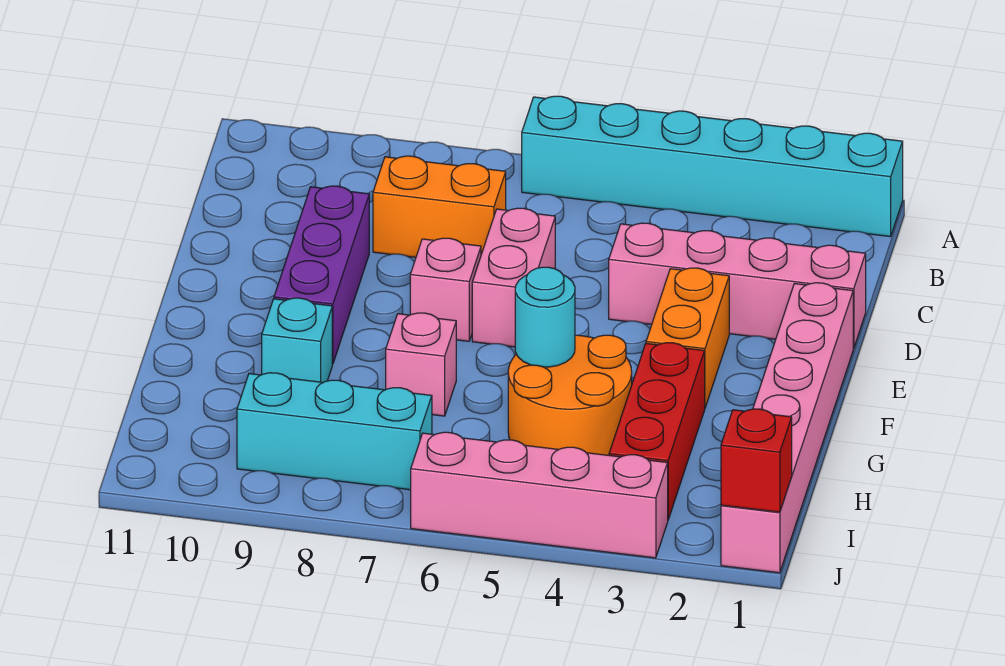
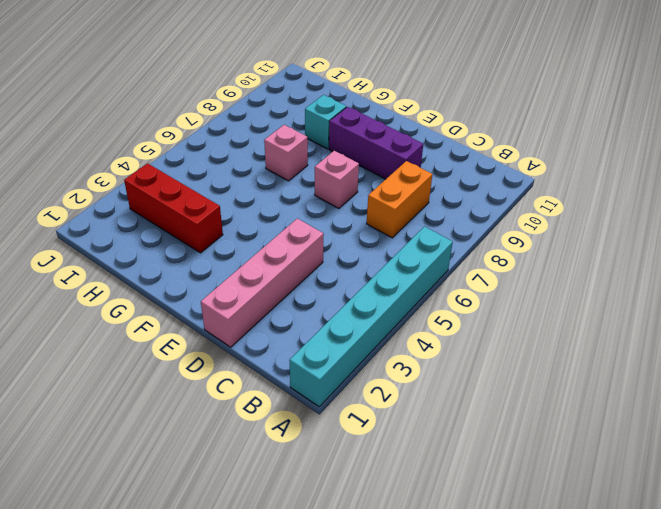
none -> pink brick D6:E6 level 1
none -> pink brick E1:J1 level 1
none -> orange brick E3:F3 level 1

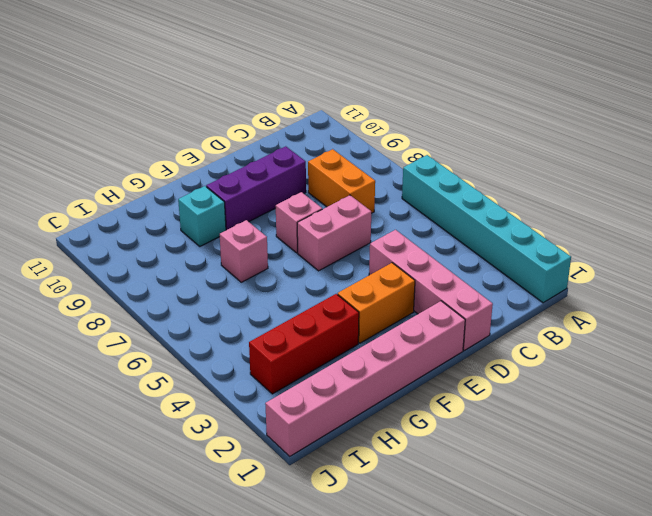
none -> orange round brick G4:H5 level 1
none -> cyan brick I7:I9 level 1
none -> pink brick J3:J6 level 1

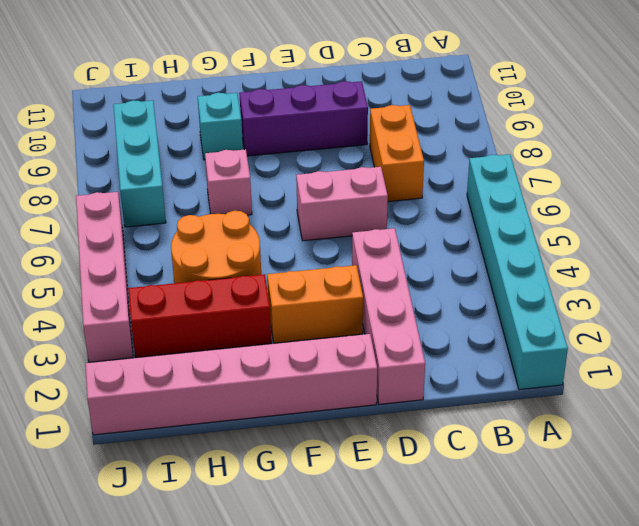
none -> pink brick E7 level 1
none -> cyan round brick G5 level 2
none -> red brick J1 level 2

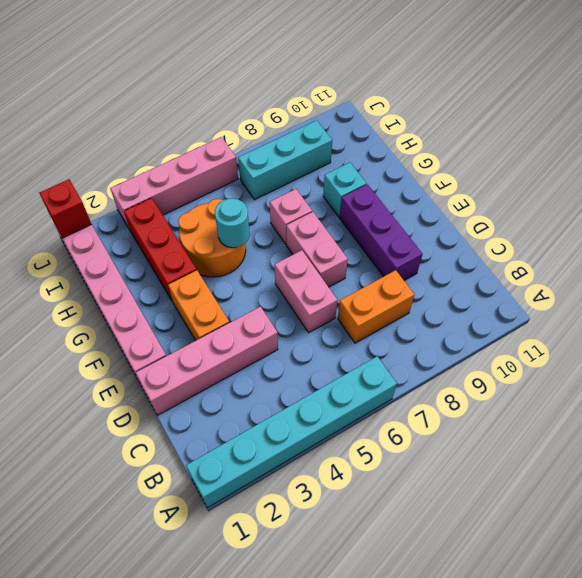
pink brick E7:F7 level 1 -> pink brick E7 level 1

